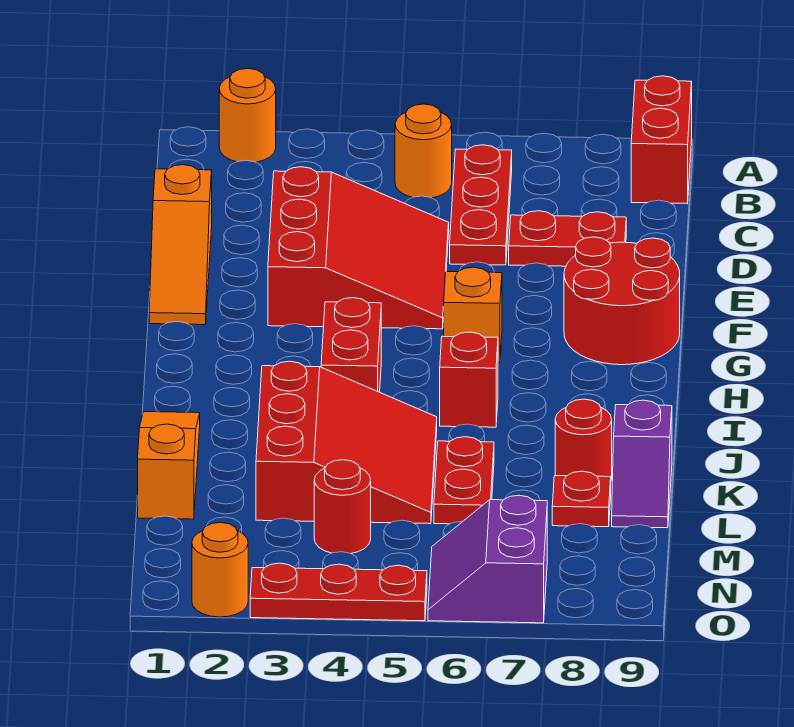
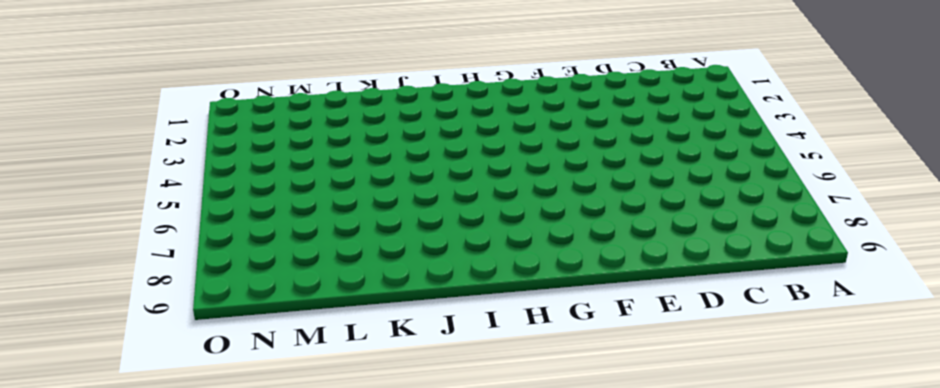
none -> orange round brick A2 level 1
none -> red brick A9:B9 level 1
none -> orange round brick B5 level 1

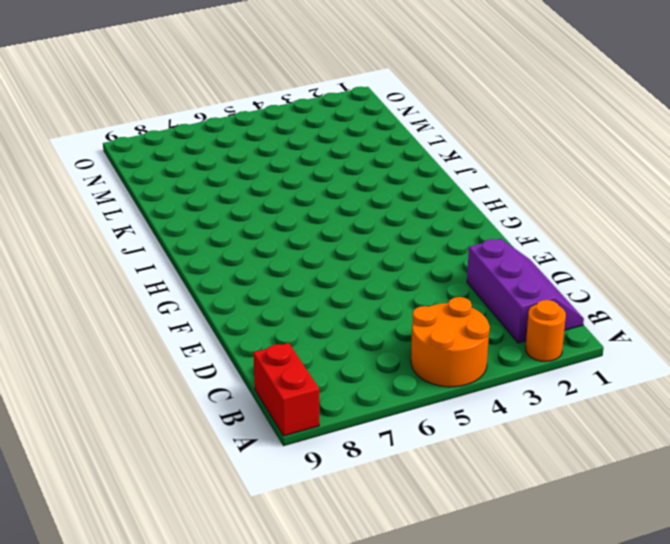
orange round brick A4:B5 level 1 -> orange round brick B5 level 1
purple slope B1:D2 level 1 top 2 -> orange slope D1:F1 level 1 top D
none -> red plate B6:D6 level 1
none -> red slope D3:F5 level 1 top 3
none -> red plate D7:D8 level 1

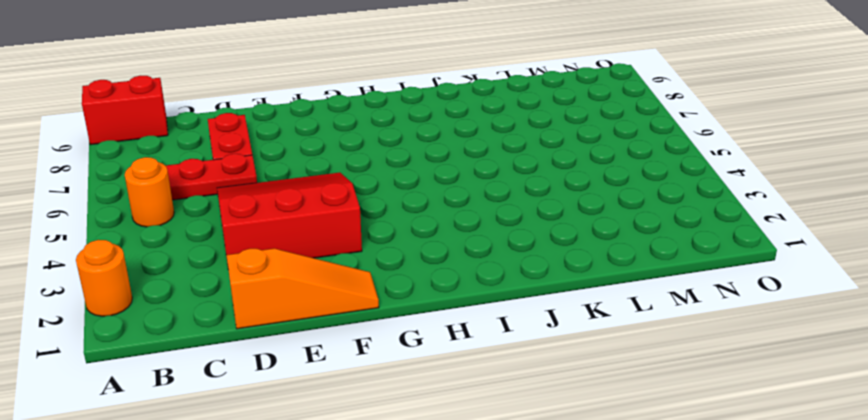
none -> red round brick F8:G9 level 1
none -> orange brick G6 level 1
none -> red brick H4:I4 level 1

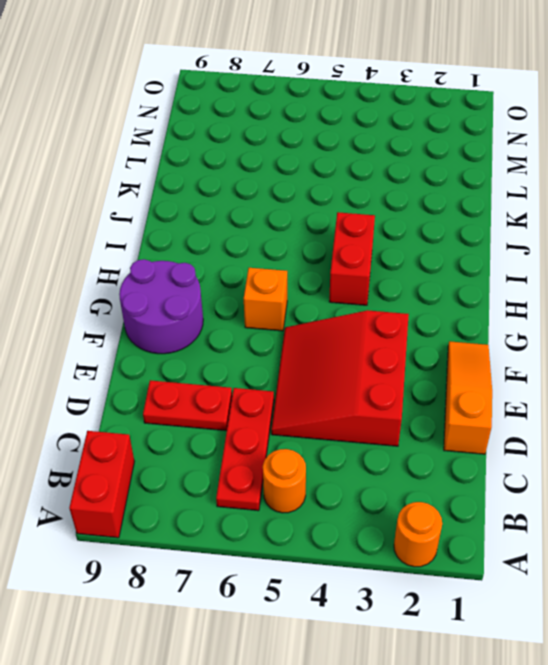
purple round brick F8:G9 level 1 -> red round brick F8:G9 level 1
none -> red brick I6 level 1
none -> orange slope J1:L1 level 1 top L
none -> red slope J3:L5 level 1 top 3

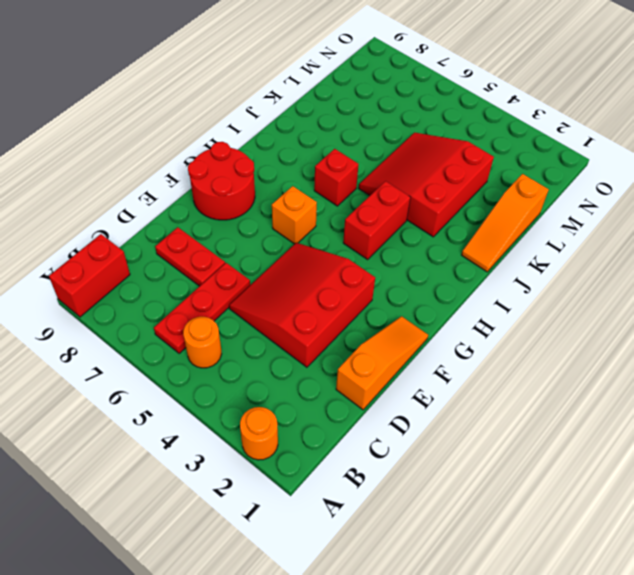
none -> red plate K6:L6 level 1
none -> red round brick K8 level 1
none -> purple slope K9:L9 level 1 top K

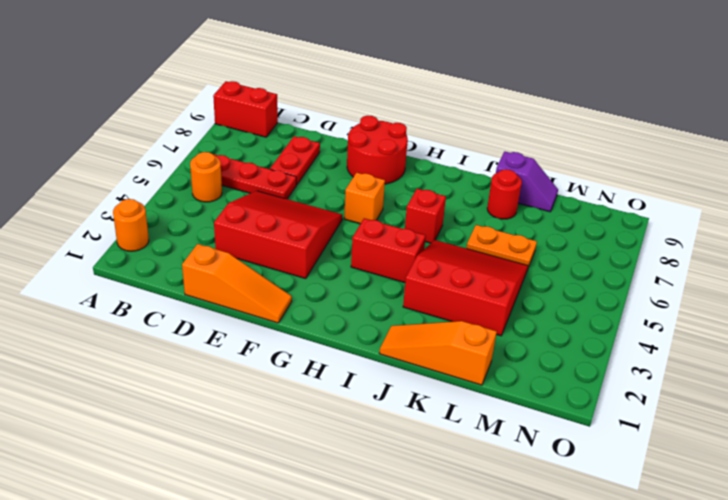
orange plate K6:L6 level 1 -> red plate K6:L6 level 1
none -> red plate L8 level 1
none -> red round brick M4 level 1
none -> purple slope N6:O7 level 1 top 7

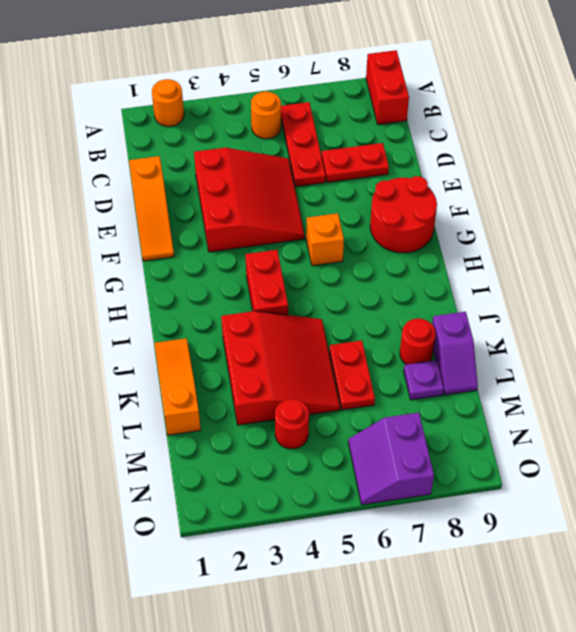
purple plate L8 level 1 -> red plate L8 level 1
none -> red brick I6 level 1
none -> orange round brick O2 level 1
none -> red plate O3:O5 level 1

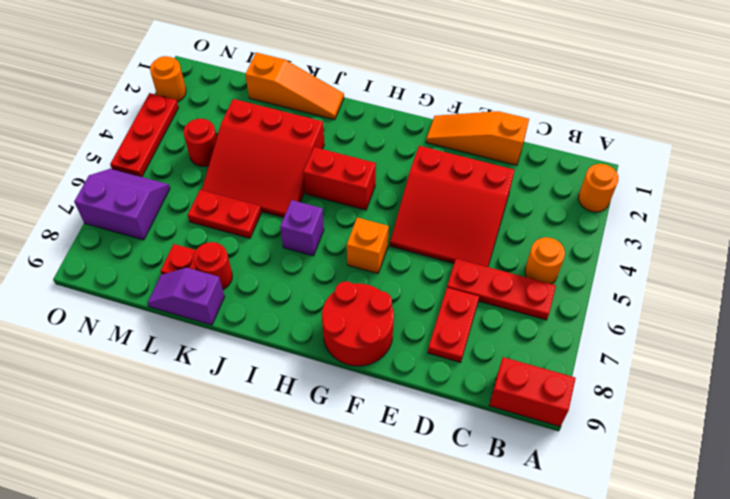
purple brick I6 level 1 -> red brick I6 level 1

